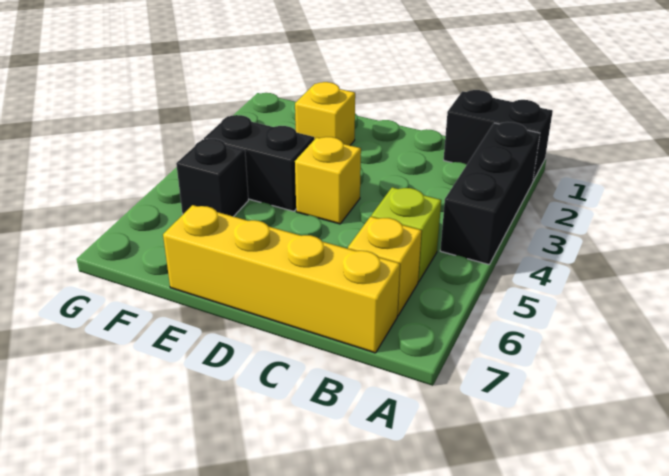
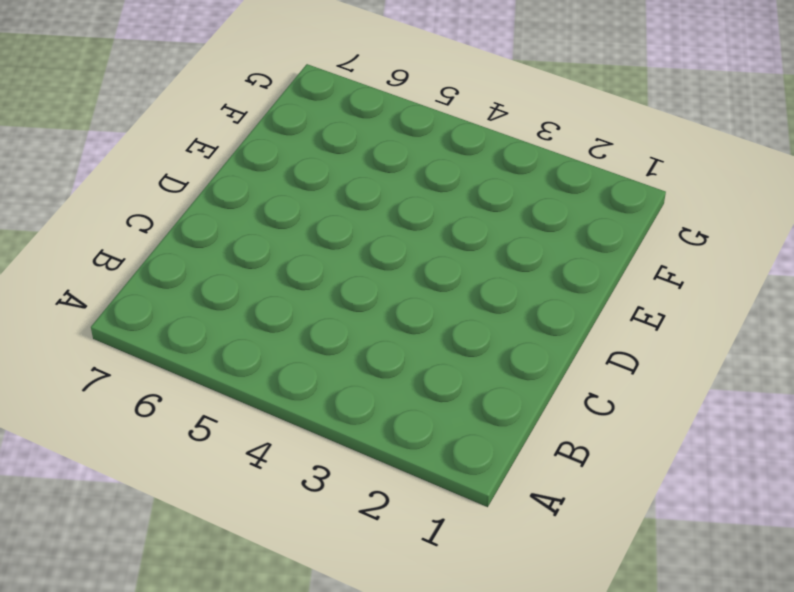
none -> black brick A1:B1 level 1
none -> black brick A2:A4 level 1

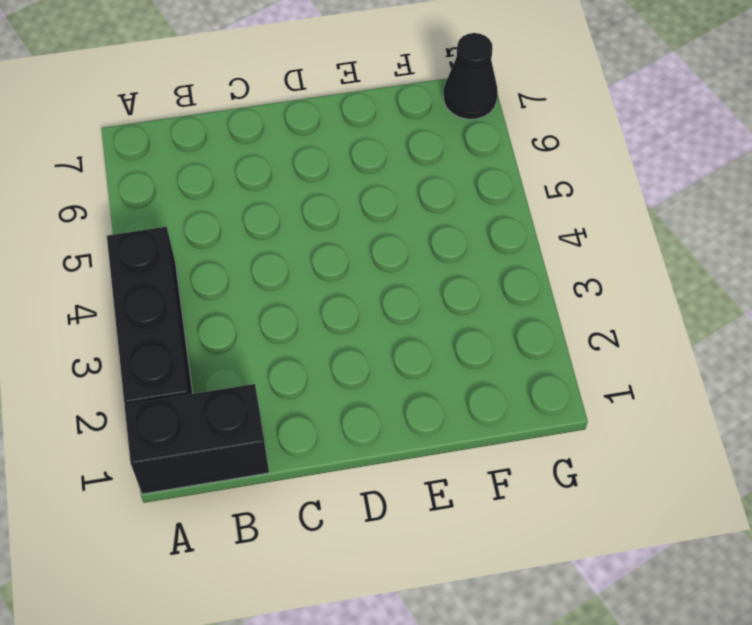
black cone G7 level 1 -> none
none -> lime brick B5 level 1
none -> yellow brick B6 level 1

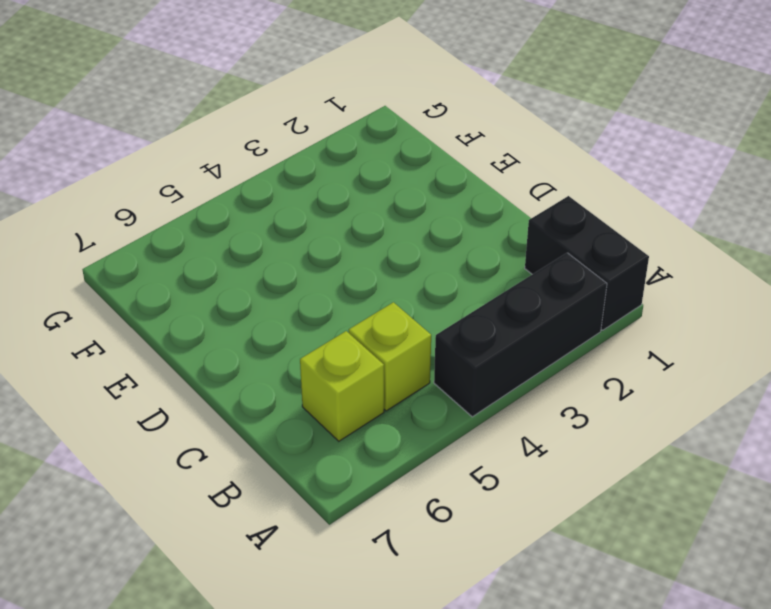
lime brick B6 level 1 -> yellow brick B6 level 1
none -> yellow brick B7:E7 level 1
none -> yellow brick D4 level 1

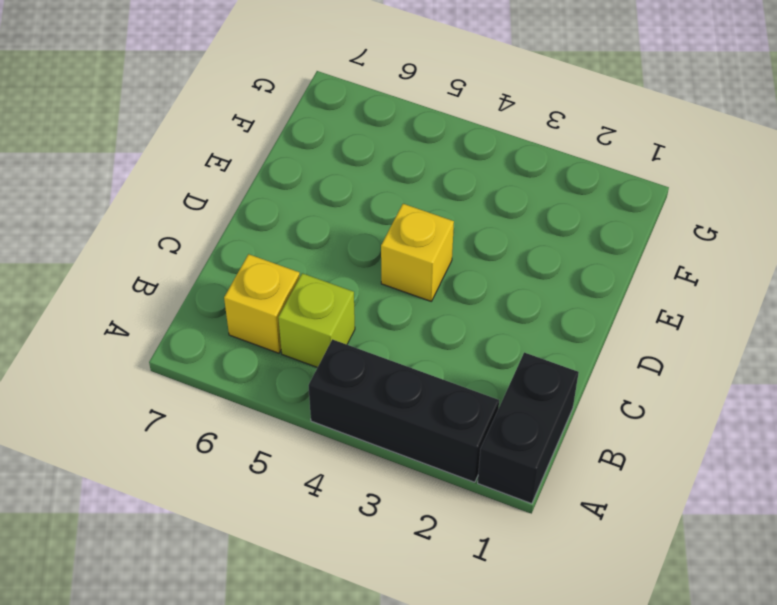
none -> yellow brick B7:E7 level 1
none -> yellow brick E2 level 1

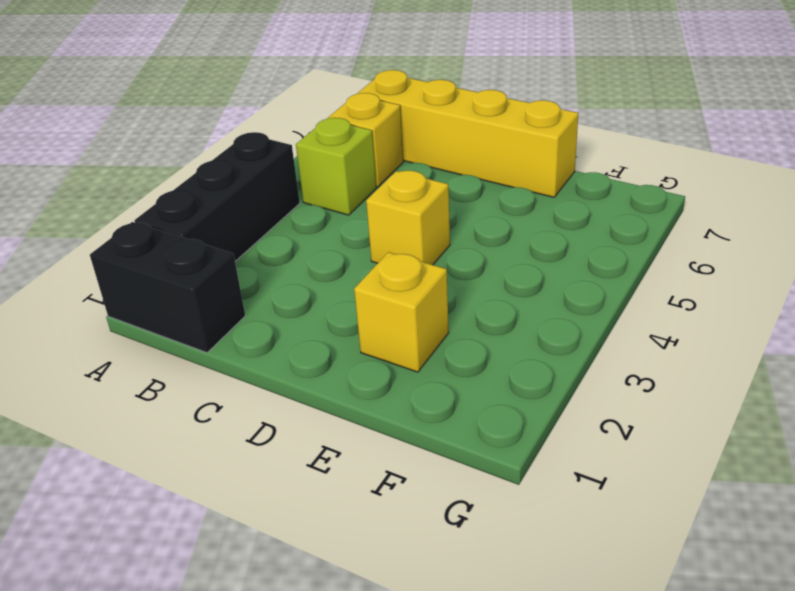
none -> black brick E4:F4 level 1
none -> black brick F5 level 1

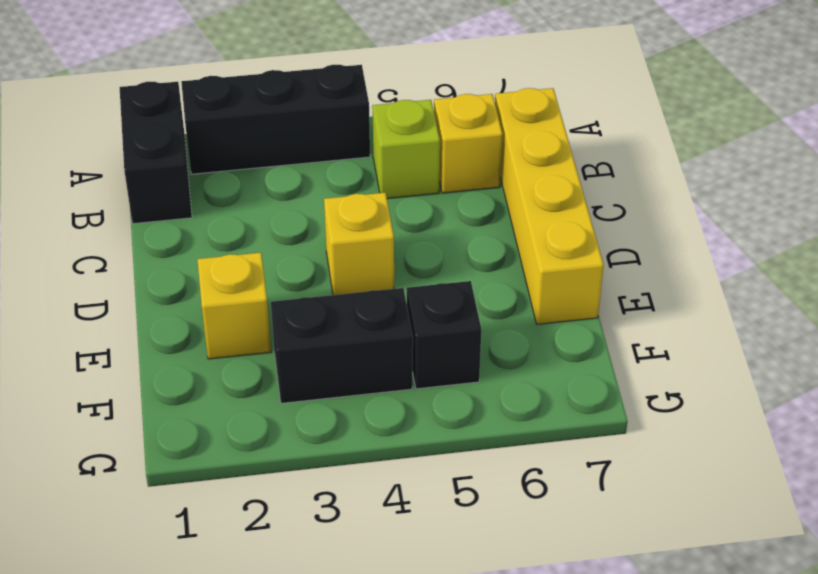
black brick F3:F4 level 1 -> black brick E4:F4 level 1

